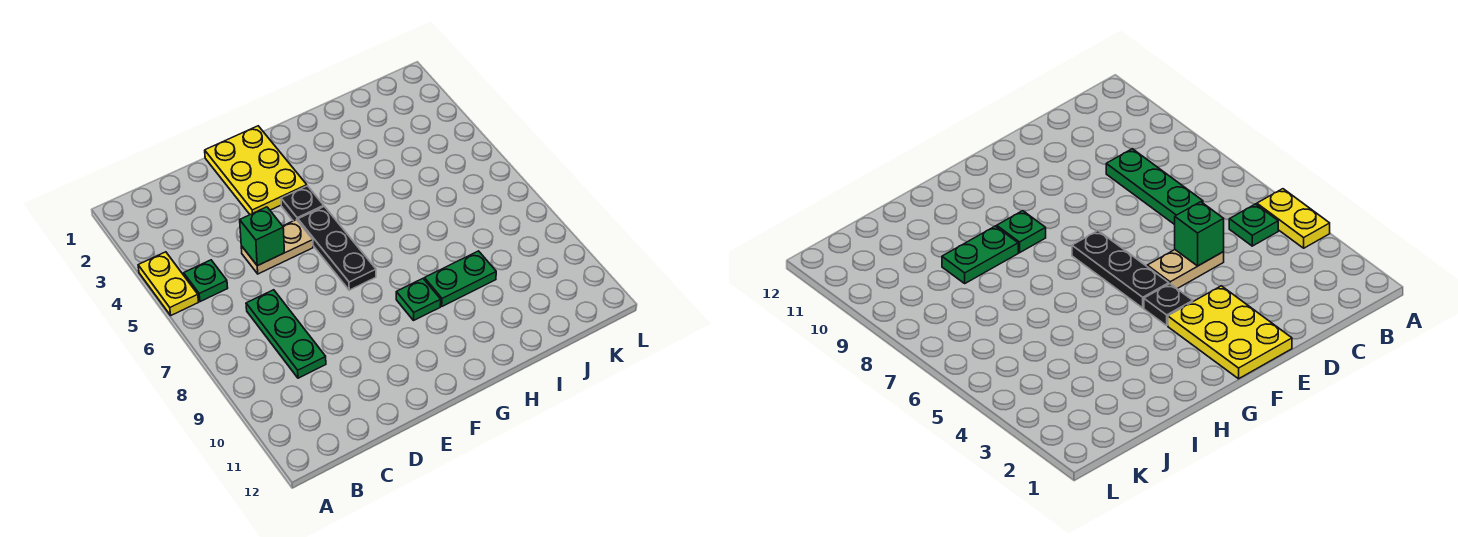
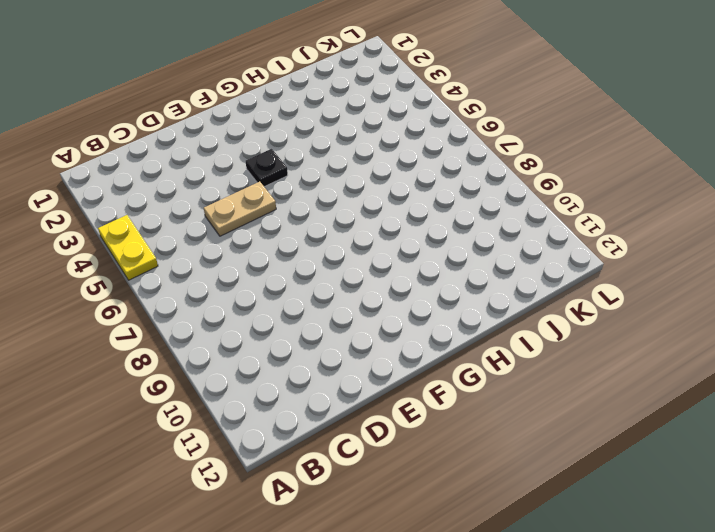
none -> green plate B5 level 1
none -> green plate C7:C9 level 1

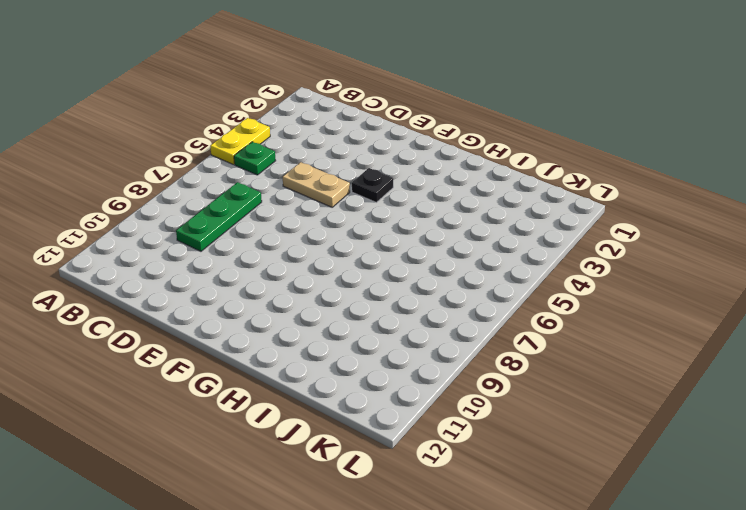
none -> yellow plate E1:F3 level 1
none -> black plate F5:F7 level 1

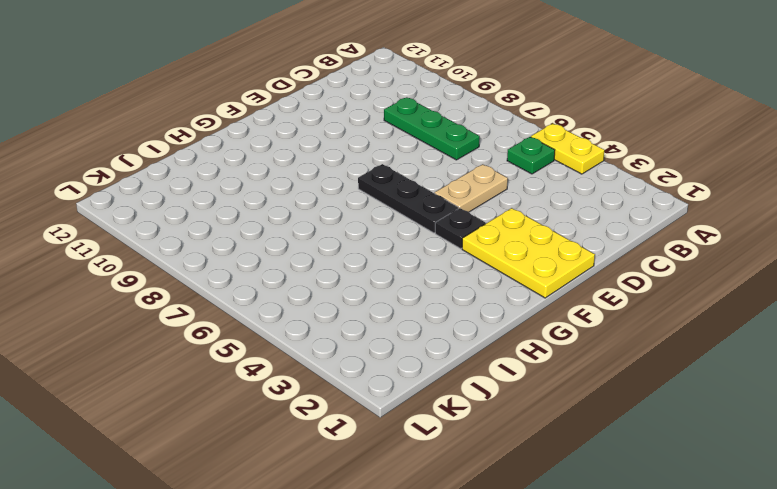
none -> green plate G9 level 1
none -> green plate H9:I9 level 1

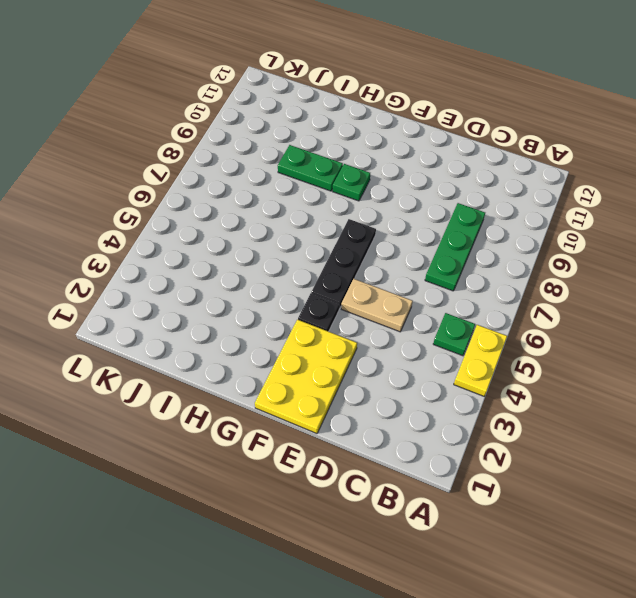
none -> green brick D5 level 2

